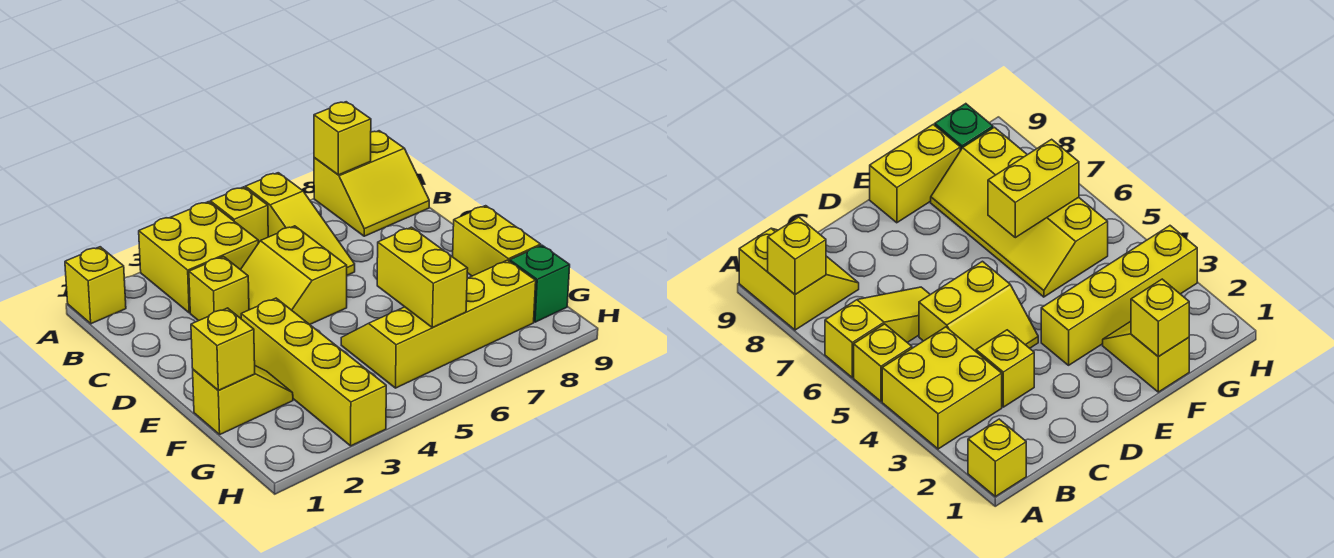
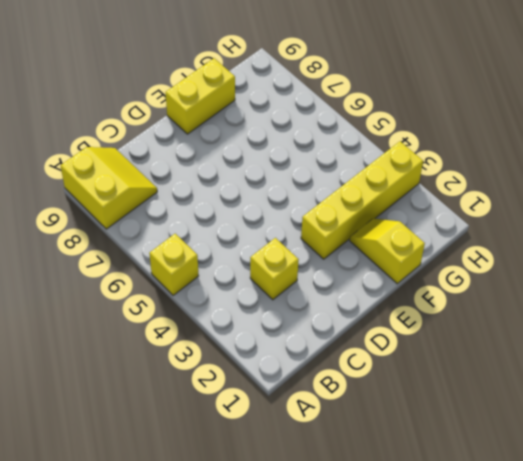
none -> yellow brick A1 level 1
none -> yellow brick A3:B4 level 1
none -> yellow slope A6:C6 level 1 top A

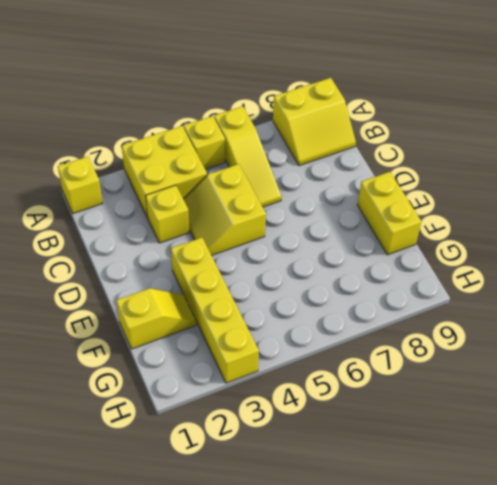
none -> yellow slope F5:G8 level 1 top G
none -> green brick G9 level 1
none -> yellow brick A8 level 2

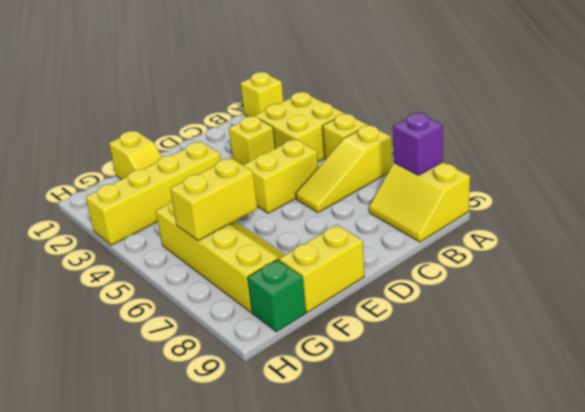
purple brick A8 level 2 -> yellow brick A8 level 2
none -> yellow brick F1 level 2

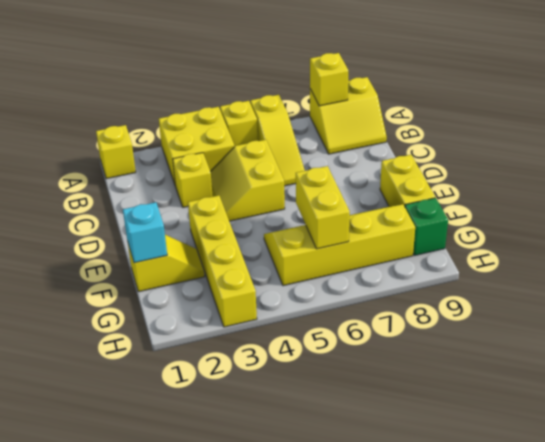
cyan brick F1 level 2 -> yellow brick F1 level 2

